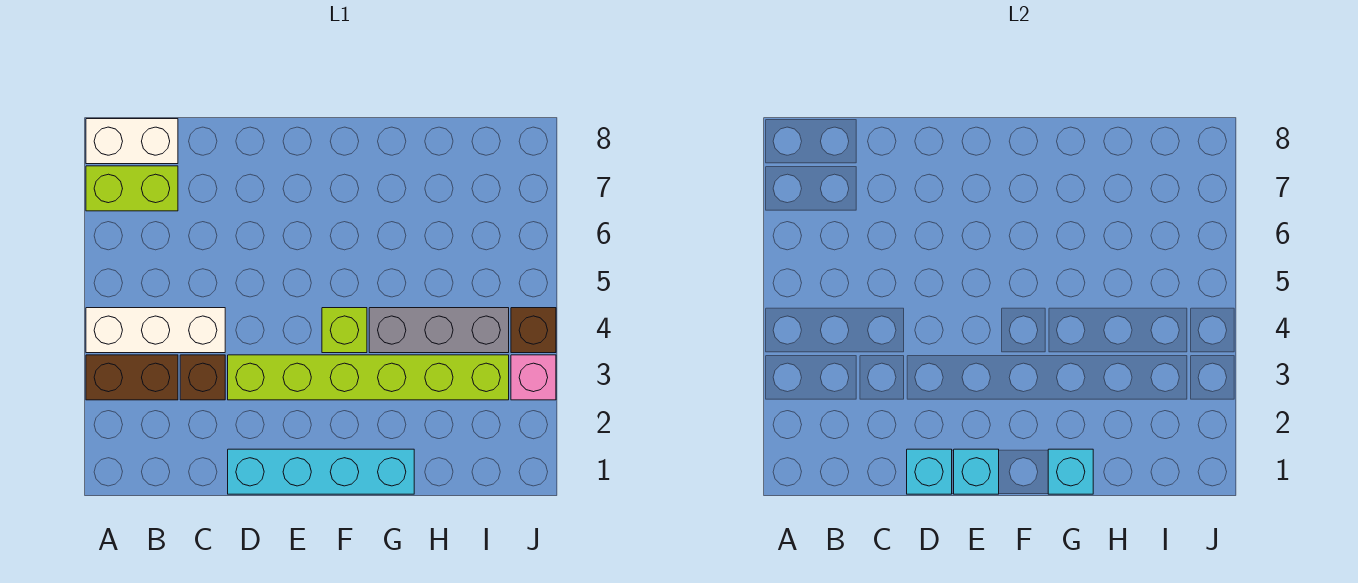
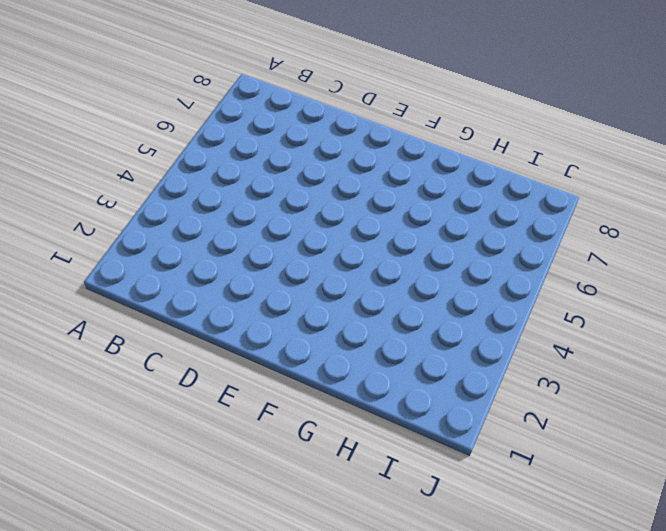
none -> brown brick A3:B3 level 1
none -> white brick A4:C4 level 1
none -> lime brick A7:B7 level 1

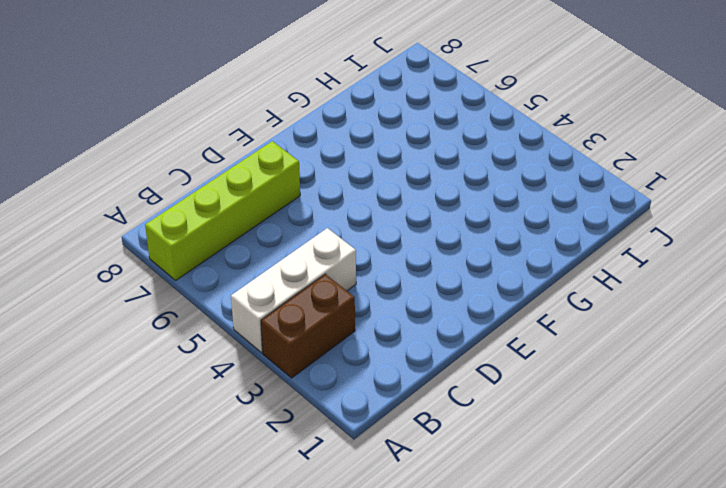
lime brick A7:D7 level 1 -> lime brick A7:B7 level 1
none -> white brick A8:B8 level 1
none -> brown brick C3 level 1
none -> cyan brick D1:G1 level 1

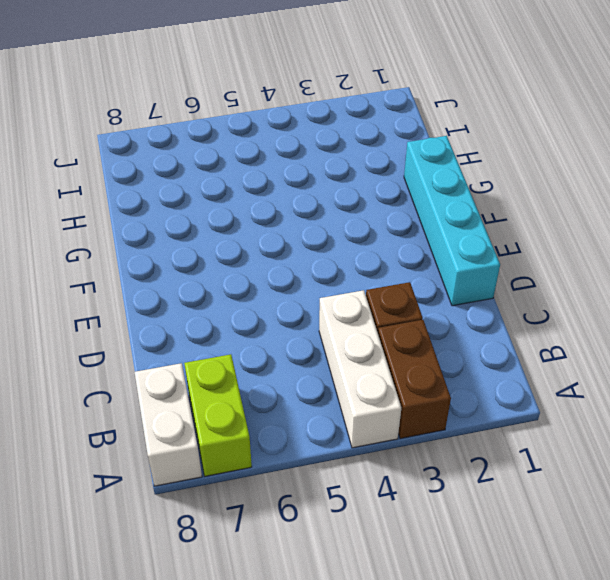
none -> lime brick D3:I3 level 1
none -> lime brick F4 level 1
none -> grey brick G4:I4 level 1

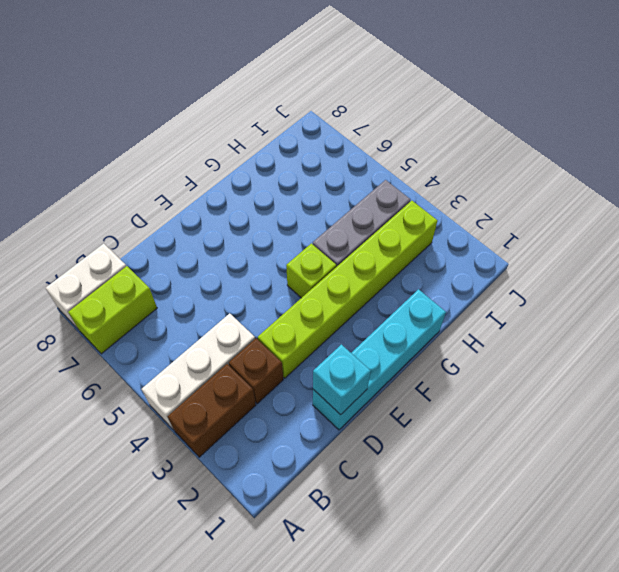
none -> pink brick J3 level 1
none -> brown brick J4 level 1
none -> cyan brick E1 level 2

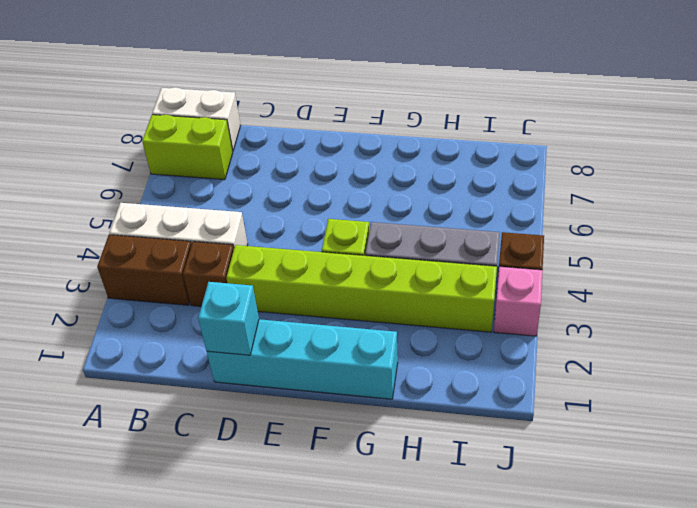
none -> cyan brick E1 level 2
none -> cyan brick G1 level 2

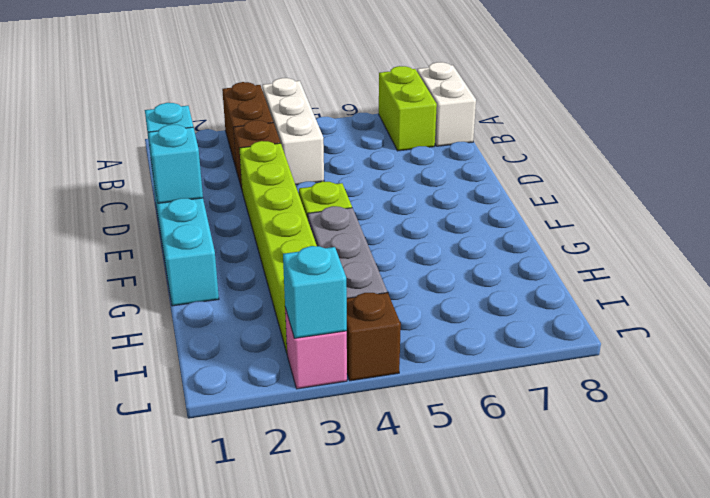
cyan brick J3 level 2 -> cyan brick G1 level 2

